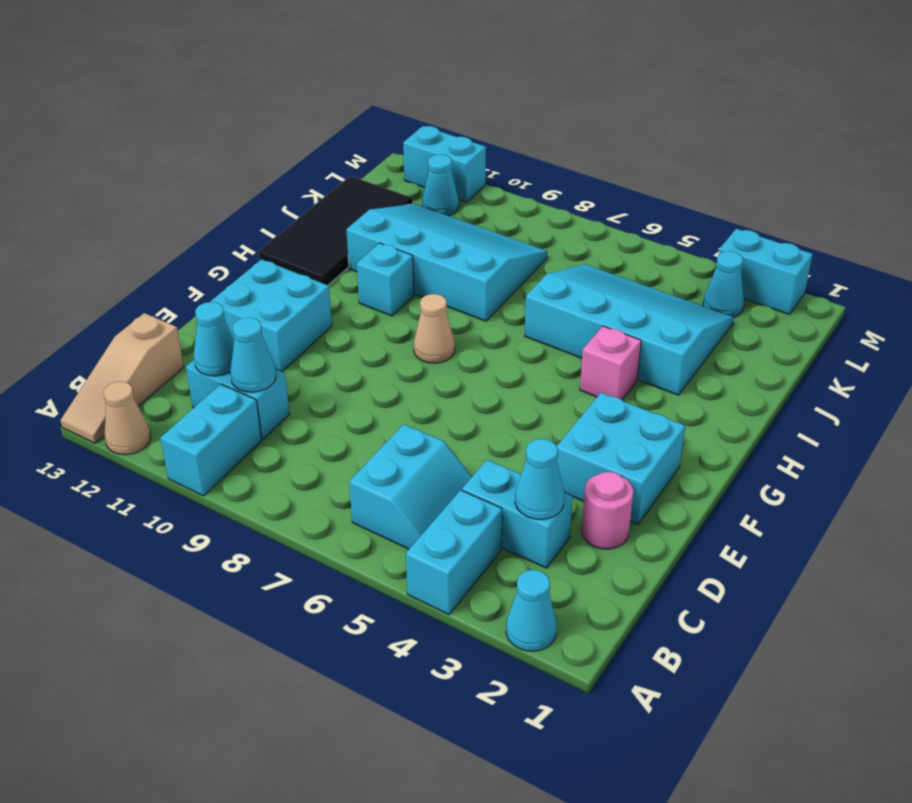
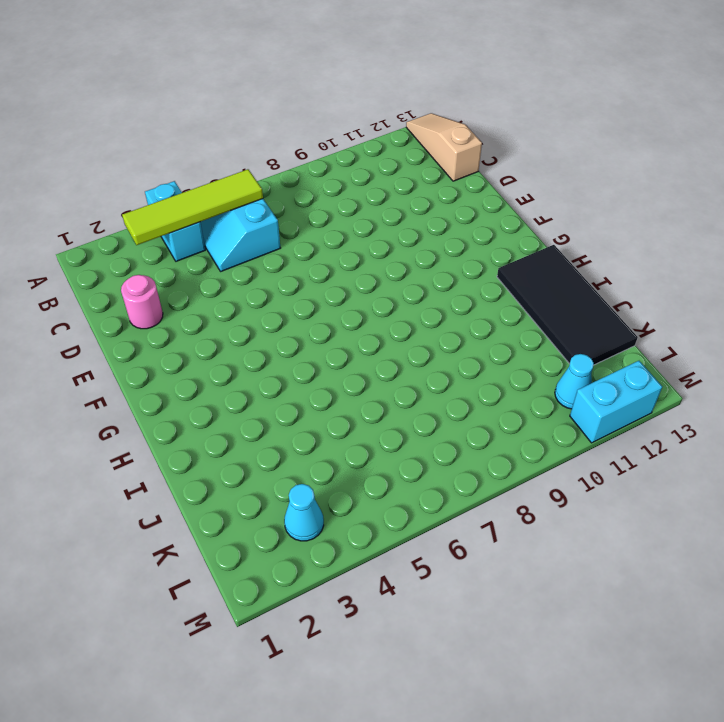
lime tile B3:B6 level 2 -> none
none -> cyan cone A2 level 1
none -> cyan brick A10:B10 level 1
none -> tan cone A12 level 1

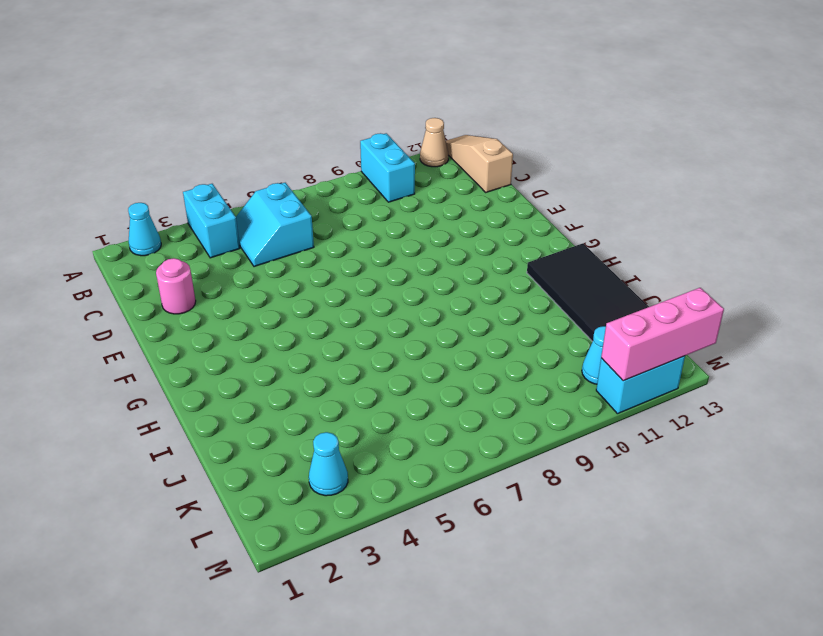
pink brick M11:M13 level 2 -> none
none -> cyan brick C3:C4 level 1
none -> cyan brick C10:C11 level 1
none -> cyan brick E2:F3 level 1

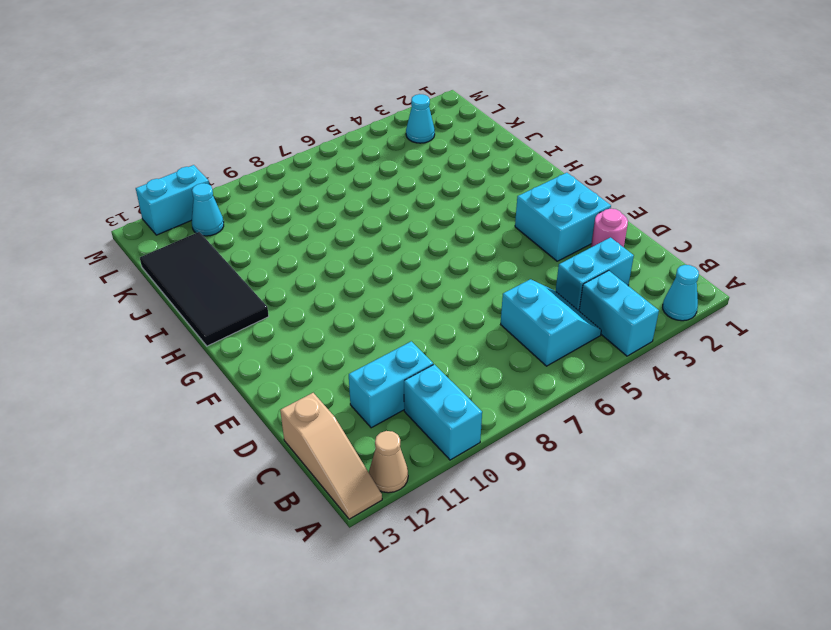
none -> cyan brick E11:F12 level 1
none -> tan cone G8 level 1
none -> pink brick H4 level 1

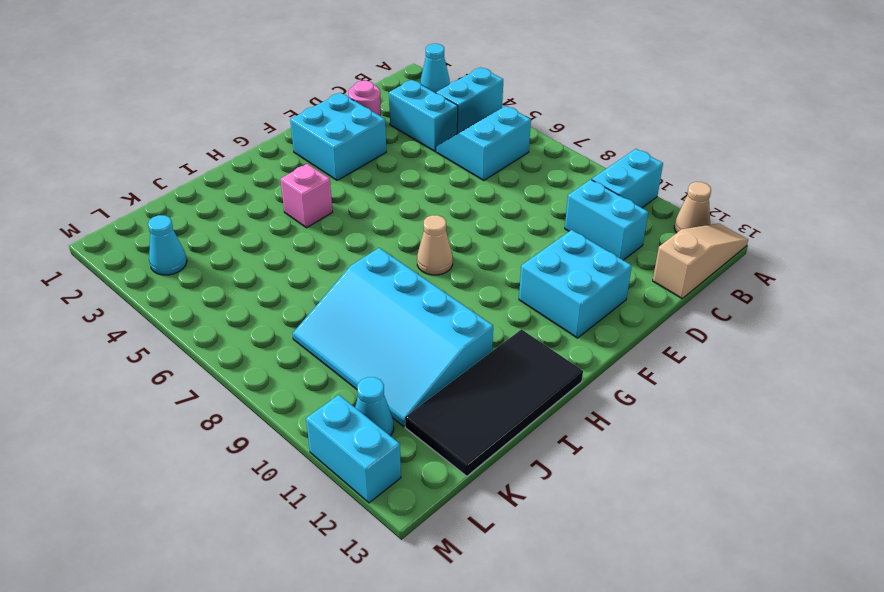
none -> cyan brick H10 level 1
none -> cyan slope I3:K6 level 1 top I
none -> cyan brick M2:M3 level 1

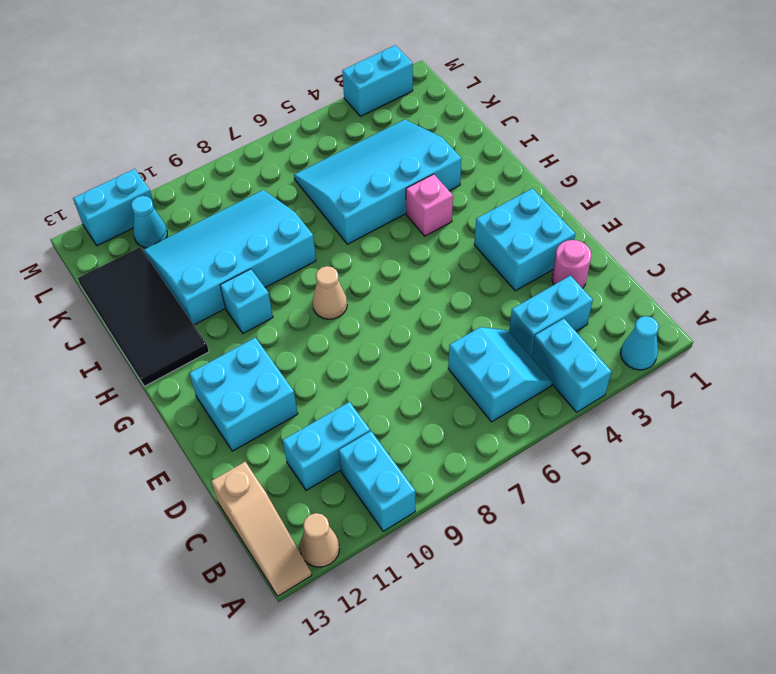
none -> cyan cone L3 level 1
none -> cyan cone C3 level 2
none -> cyan cone C10 level 2

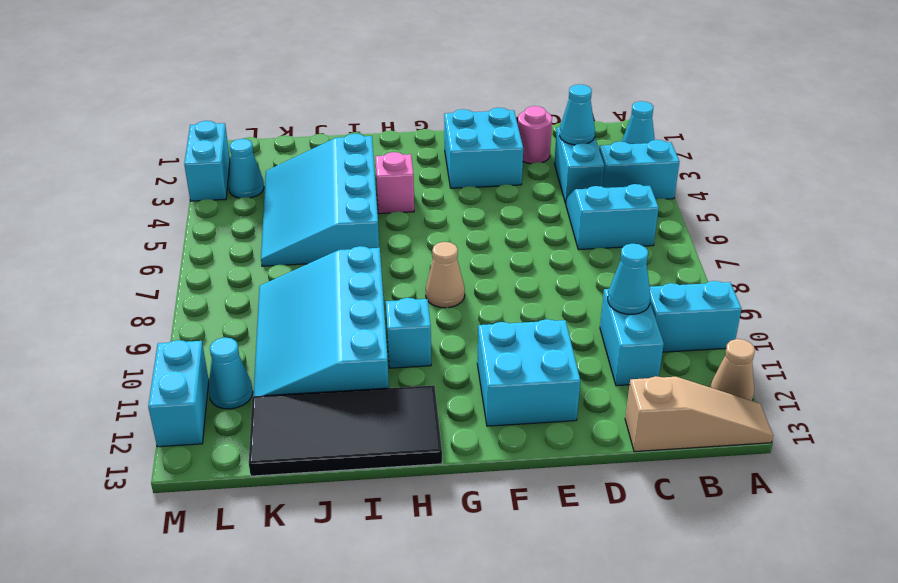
none -> cyan cone C11 level 2

